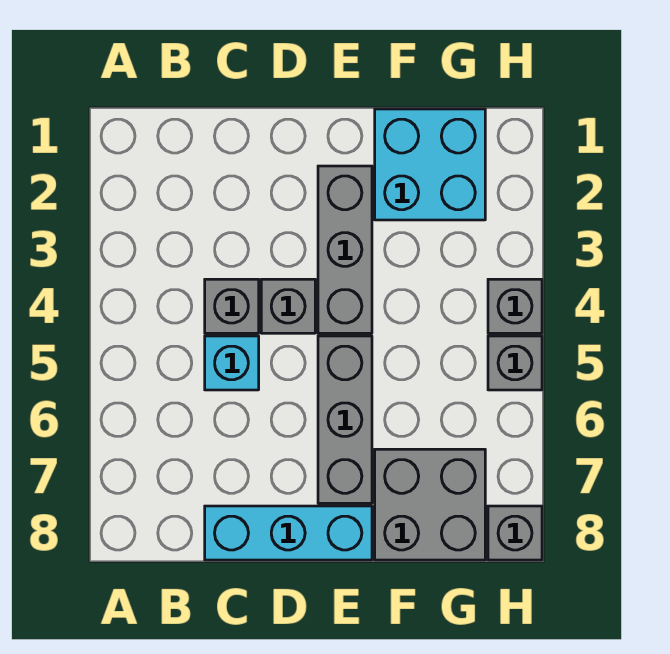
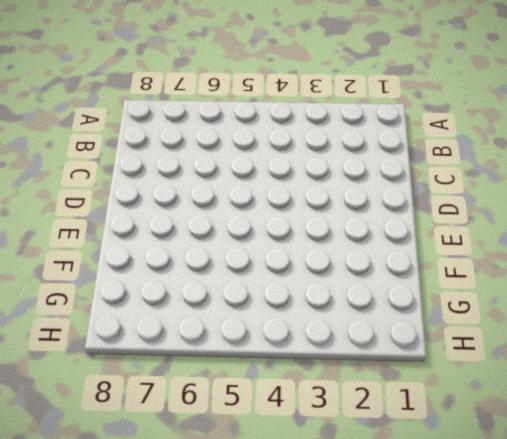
none -> grey brick C4 level 1
none -> cyan brick C5 level 1

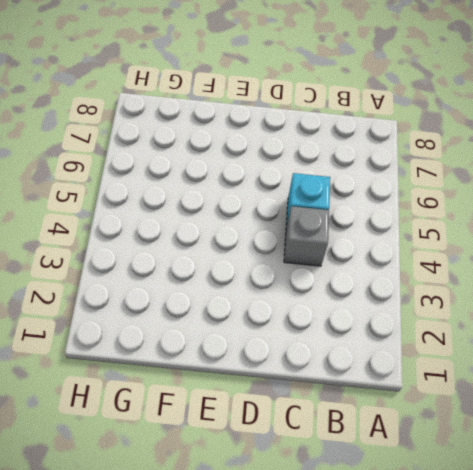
none -> cyan brick C8:E8 level 1
none -> grey brick D4 level 1

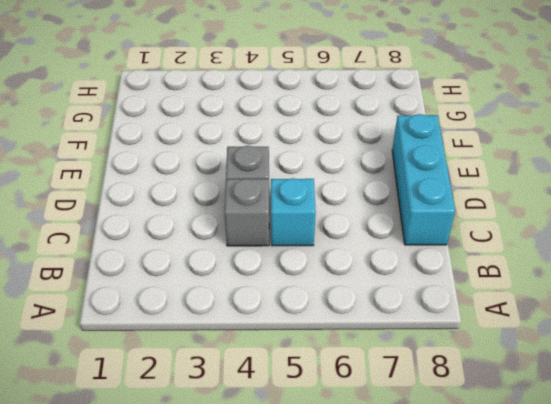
none -> grey brick E2:E4 level 1
none -> grey brick E5:E7 level 1

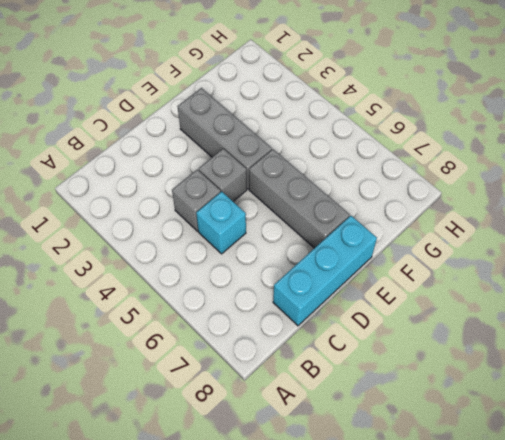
none -> cyan brick F1:G2 level 1
none -> grey brick F7:G8 level 1

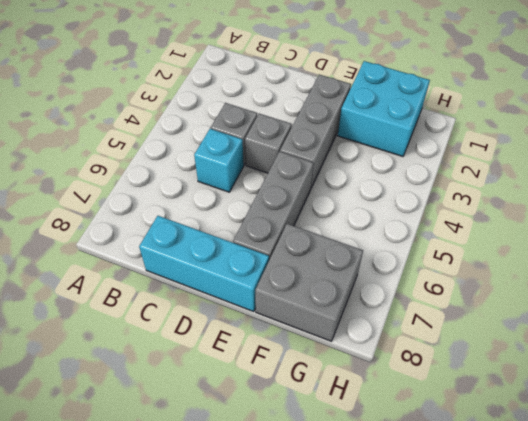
none -> grey brick H4 level 1
none -> grey brick H5 level 1

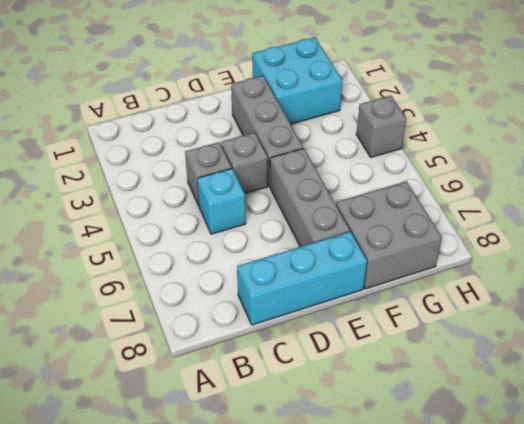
none -> grey brick H5 level 1
none -> grey brick H8 level 1

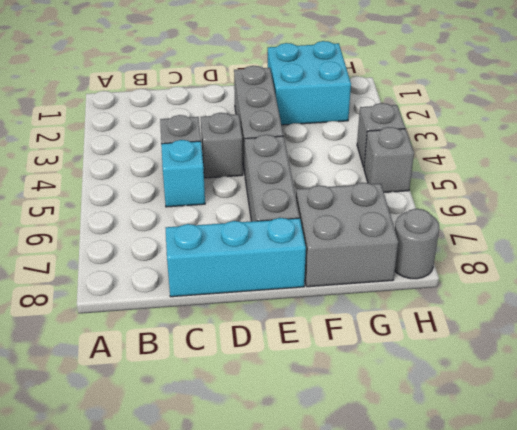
grey round brick H8 level 1 -> grey brick H8 level 1

